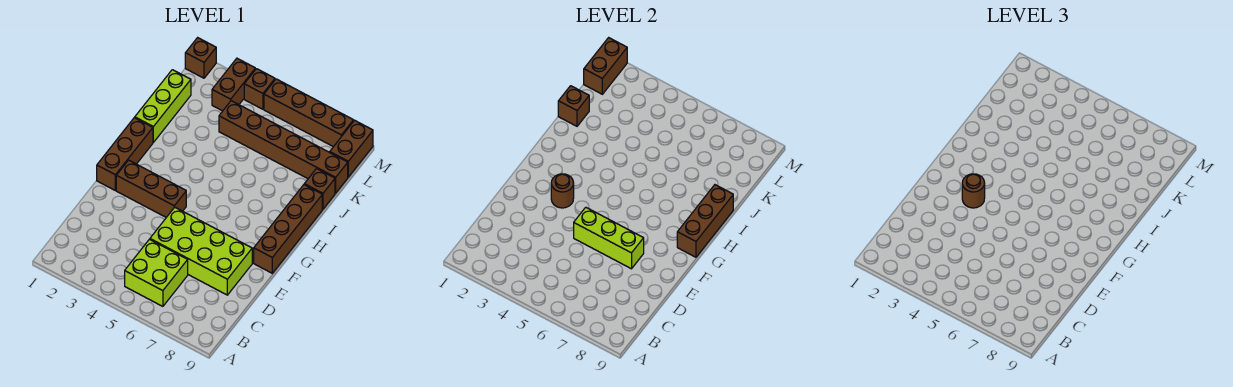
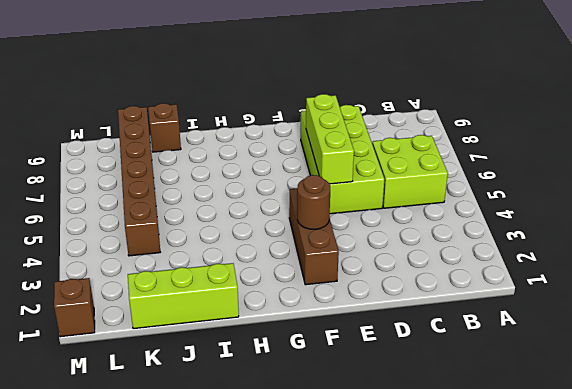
none -> brown brick F1:H1 level 1
none -> brown brick F9:I9 level 1
none -> brown brick L3:M3 level 1

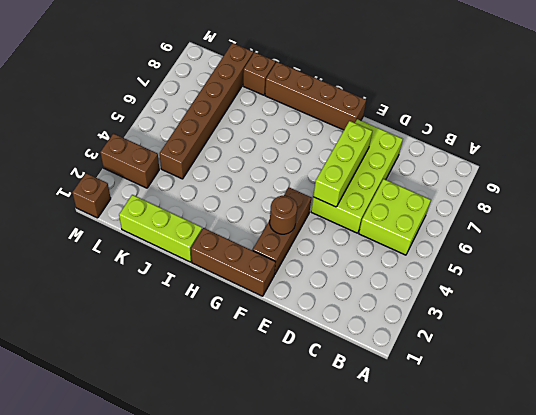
none -> brown brick L9:M9 level 1
none -> brown brick M4 level 1
none -> brown brick M5:M8 level 1

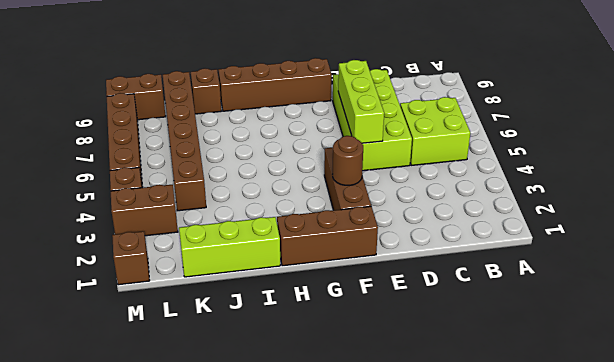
none -> brown brick G9:I9 level 2
none -> brown brick J1 level 2
none -> brown brick L1:M1 level 2

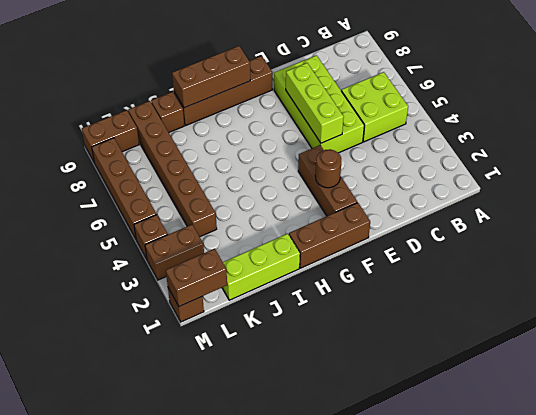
none -> brown brick J1 level 2
none -> brown round brick F3 level 3

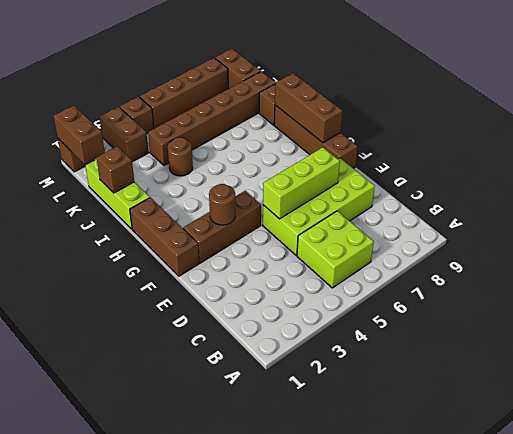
brown round brick J4 level 1 -> brown round brick F3 level 3

